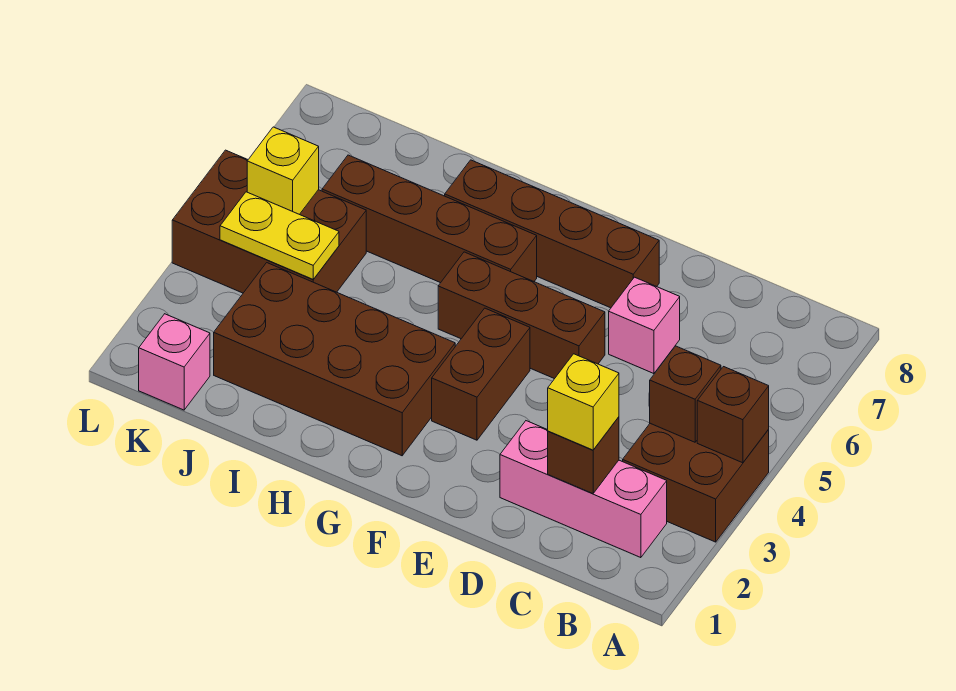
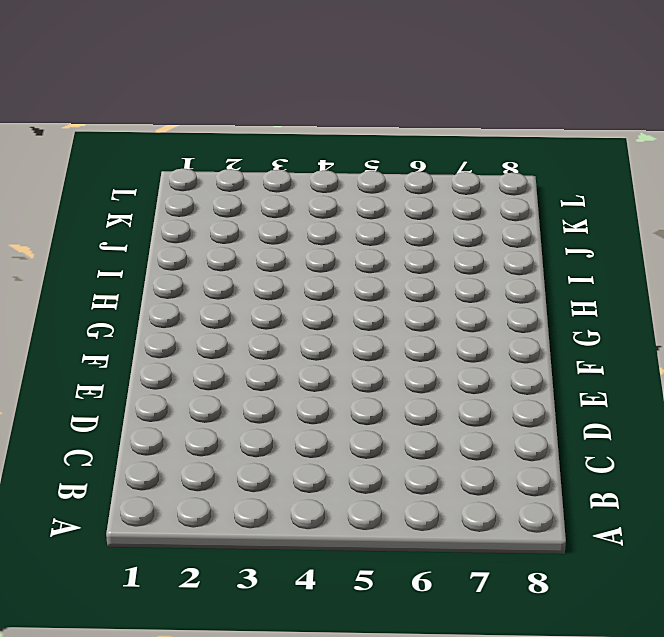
none -> brown brick A3:B4 level 1
none -> pink brick B2:D2 level 1
none -> pink brick D6 level 1

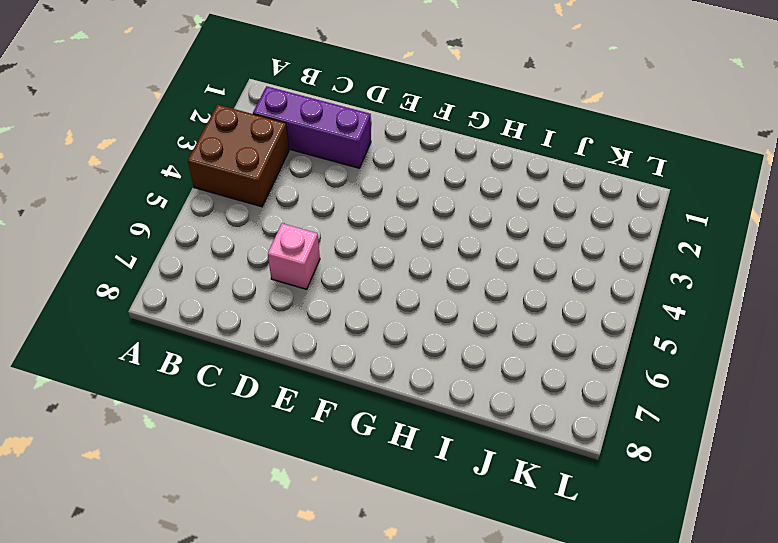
purple brick B2:D2 level 1 -> pink brick B2:D2 level 1
none -> brown brick E5:G5 level 1
none -> brown brick E7:H7 level 1
none -> brown brick F3:F4 level 1

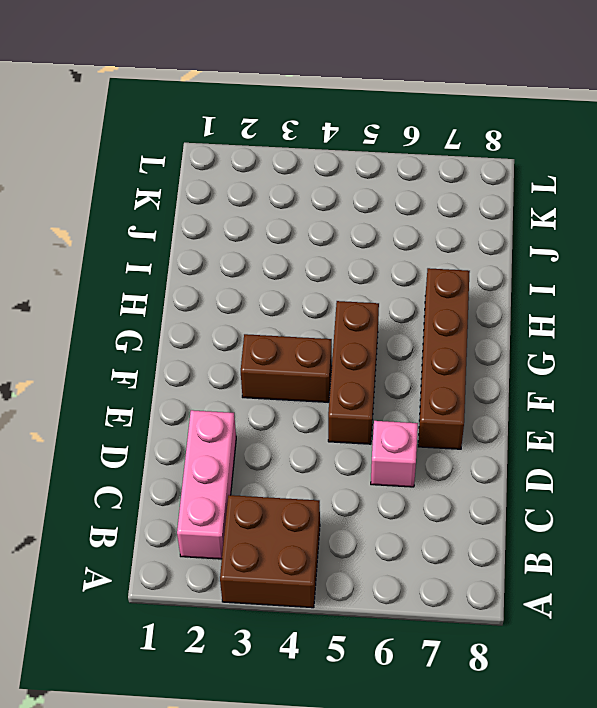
none -> brown brick G2:J3 level 1
none -> brown brick G6:J6 level 1
none -> brown brick J4:L5 level 1

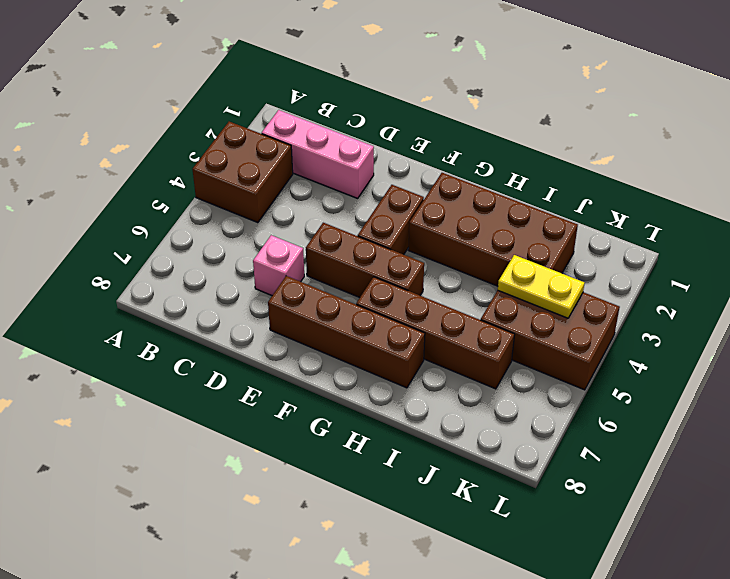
none -> pink brick K1 level 1
none -> brown brick A4 level 2
none -> brown brick B4 level 2

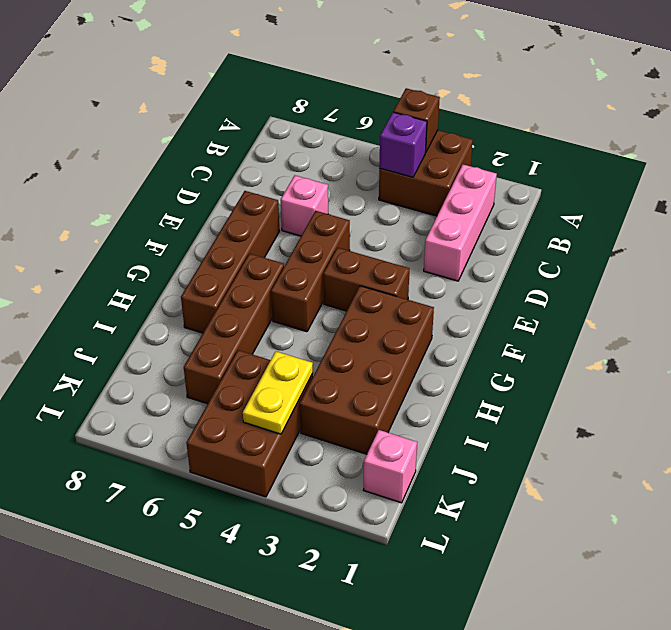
purple brick B4 level 2 -> brown brick B4 level 2
none -> brown brick C2 level 2
none -> yellow brick K5 level 2
none -> yellow brick C2 level 3

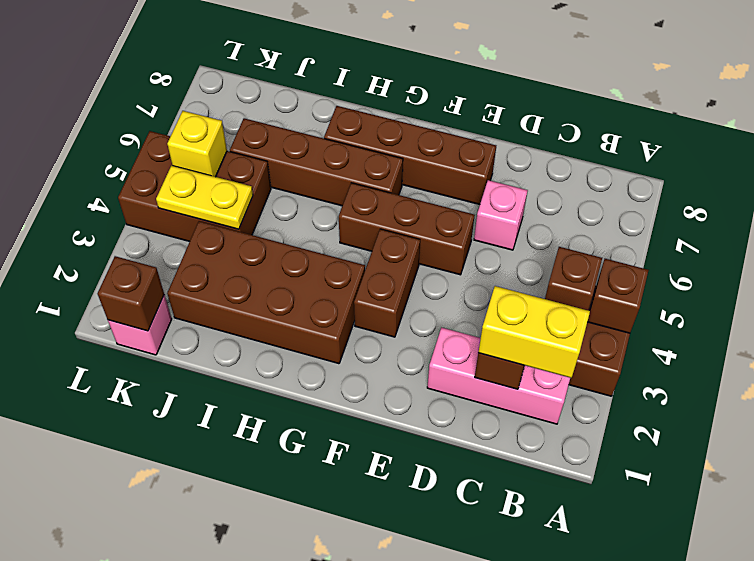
yellow brick B2:C2 level 3 -> yellow brick C2 level 3
brown brick K1 level 2 -> none

